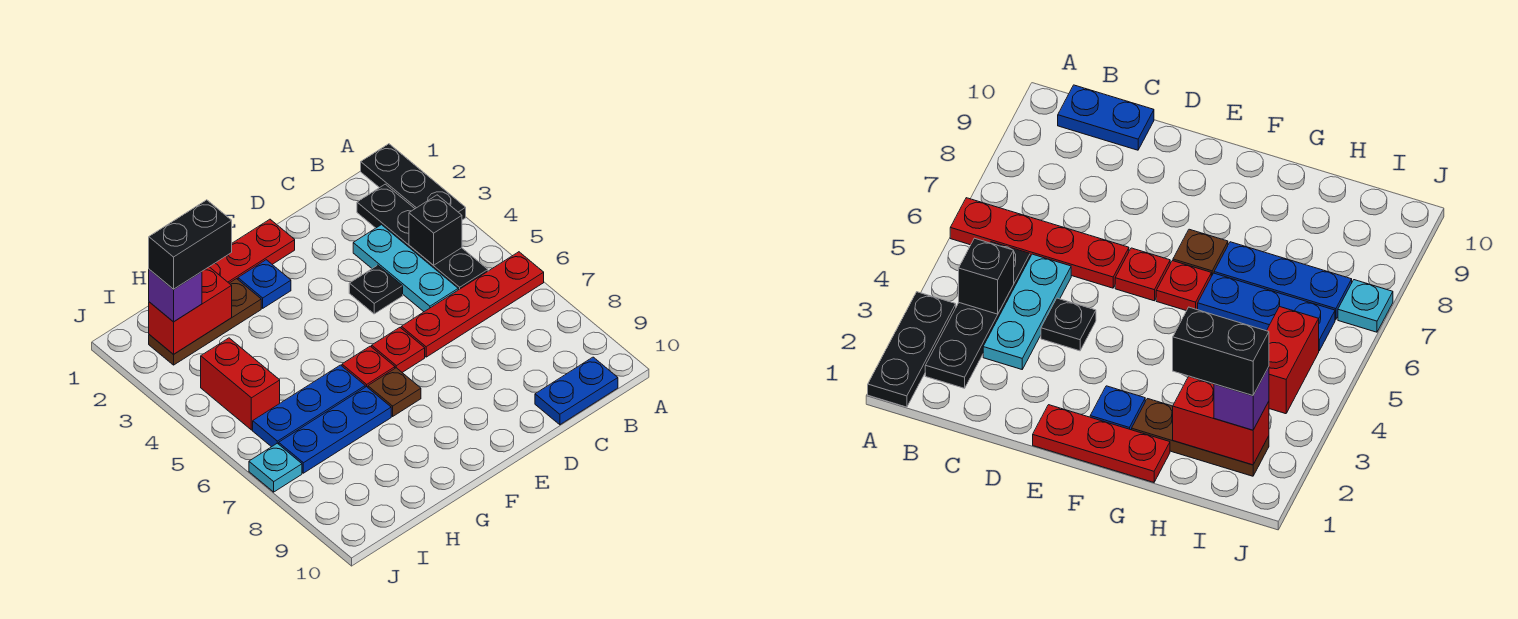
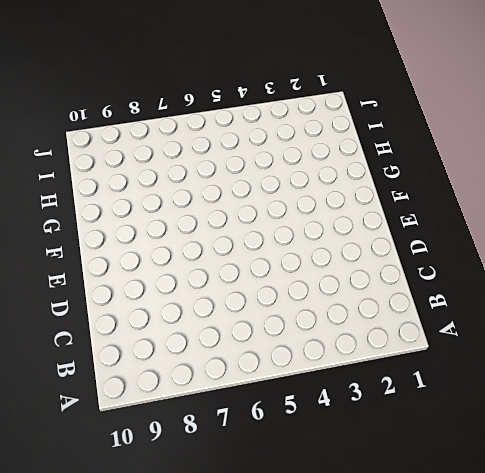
none -> black plate A1:A3 level 1
none -> red plate A6:D6 level 1
none -> black plate B2:B5 level 1

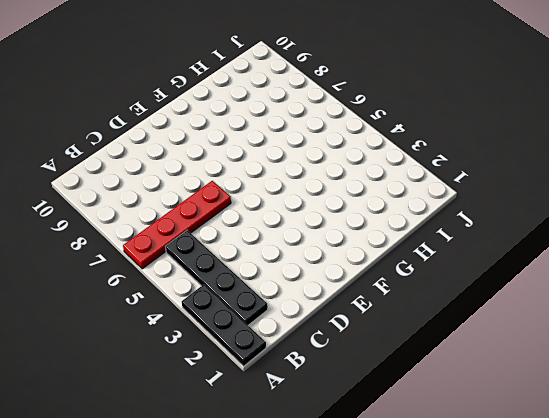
none -> blue plate B10:C10 level 1
none -> cyan plate C3:C5 level 1
none -> black plate D4 level 1

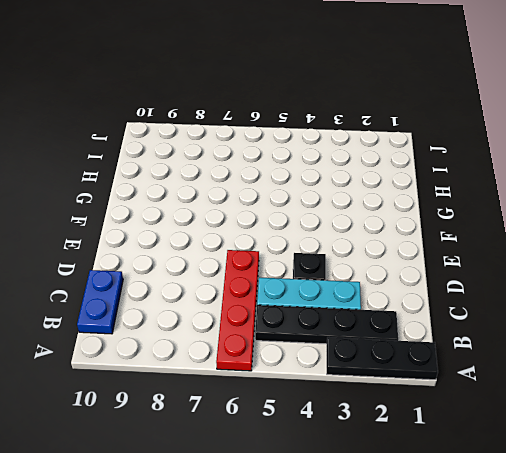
none -> red plate E1:G1 level 1
none -> red plate E6 level 1
none -> blue plate F2 level 1

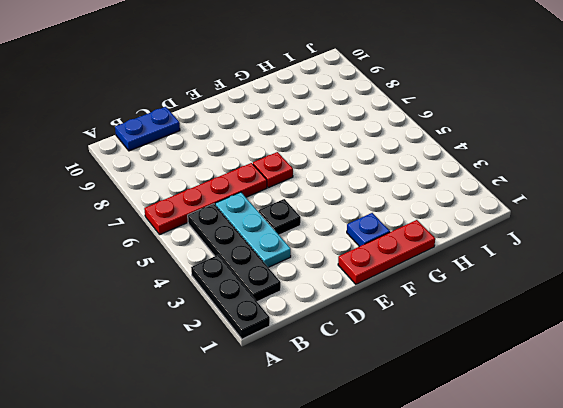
none -> red plate F6 level 1
none -> brown plate F7 level 1
none -> brown plate G2:I2 level 1

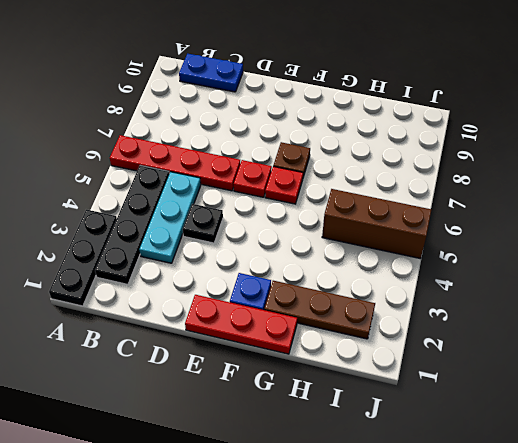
brown brick H5:J5 level 1 -> red brick I4:I5 level 1
none -> blue plate G6:I6 level 1
none -> blue plate G7:I7 level 1
none -> cyan plate J7 level 1

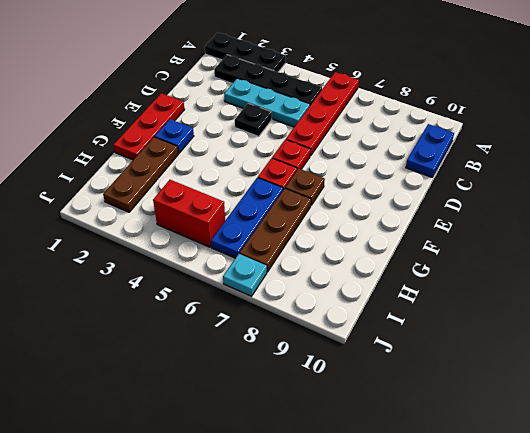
brown plate G7:I7 level 1 -> blue plate G7:I7 level 1
none -> black brick B4 level 2
none -> red brick H2:I2 level 2
none -> purple brick I2 level 3

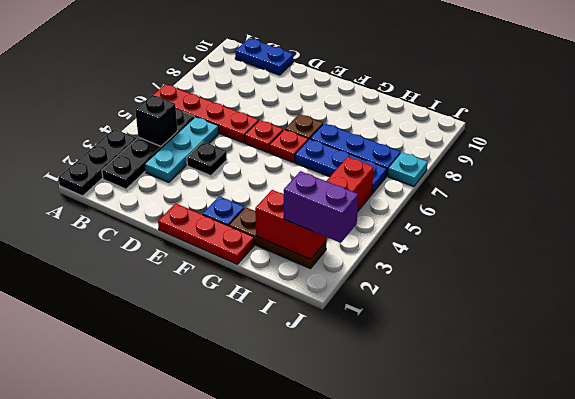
purple brick I2:J2 level 3 -> purple brick I2 level 3
none -> black brick H2:I2 level 4

